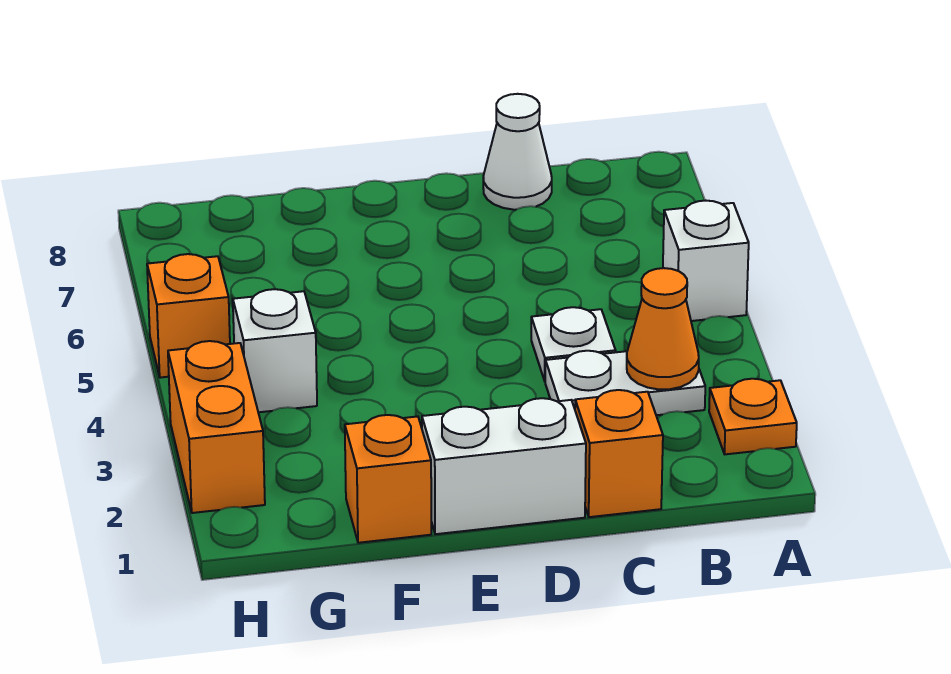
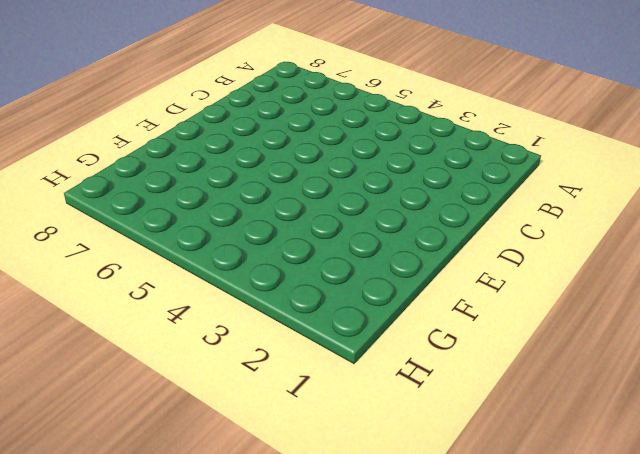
none -> orange plate A2 level 1
none -> white brick A5 level 1
none -> white plate B3:C3 level 1

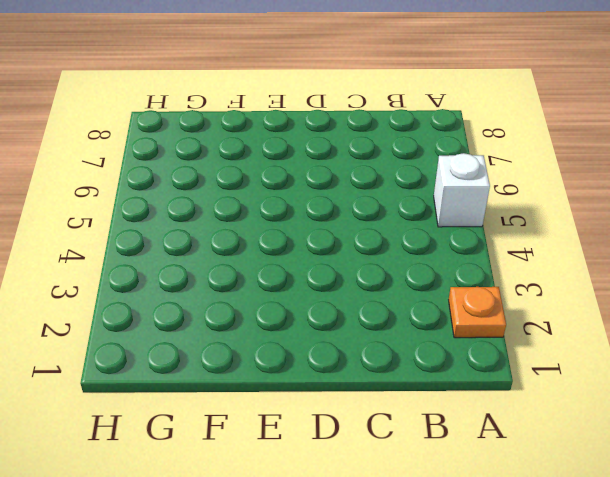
none -> white plate B3:C3 level 1
none -> orange brick C1 level 1
none -> white plate C4 level 1

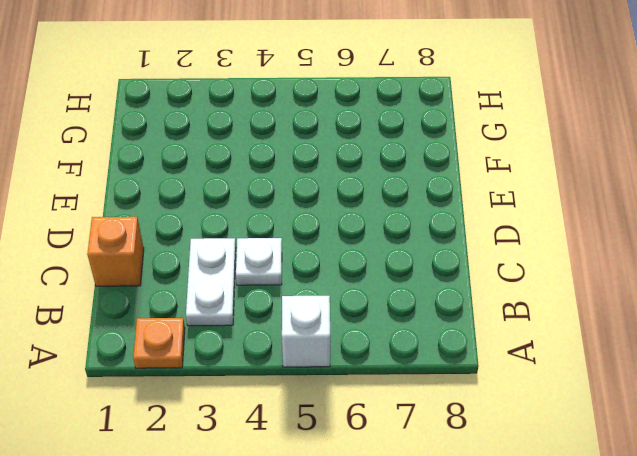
none -> white cone C8 level 1
none -> white brick D1:E1 level 1
none -> orange brick F1 level 1

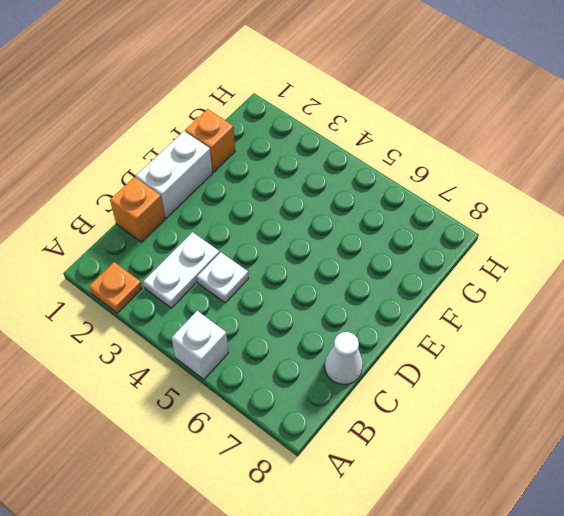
none -> white brick G4 level 1
none -> orange brick H2:H3 level 1
none -> orange brick H5 level 1

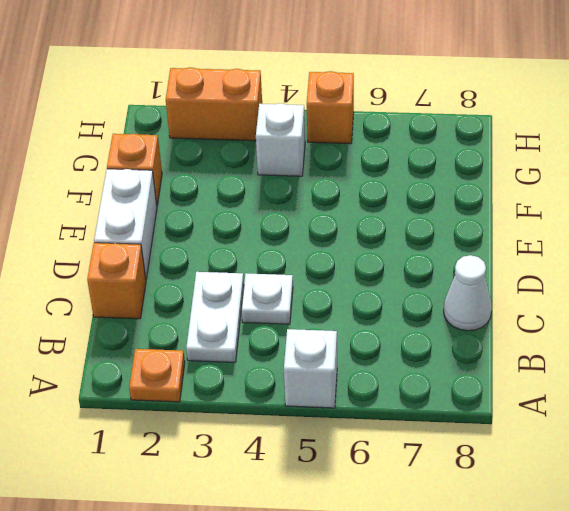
none -> orange cone B3 level 2

